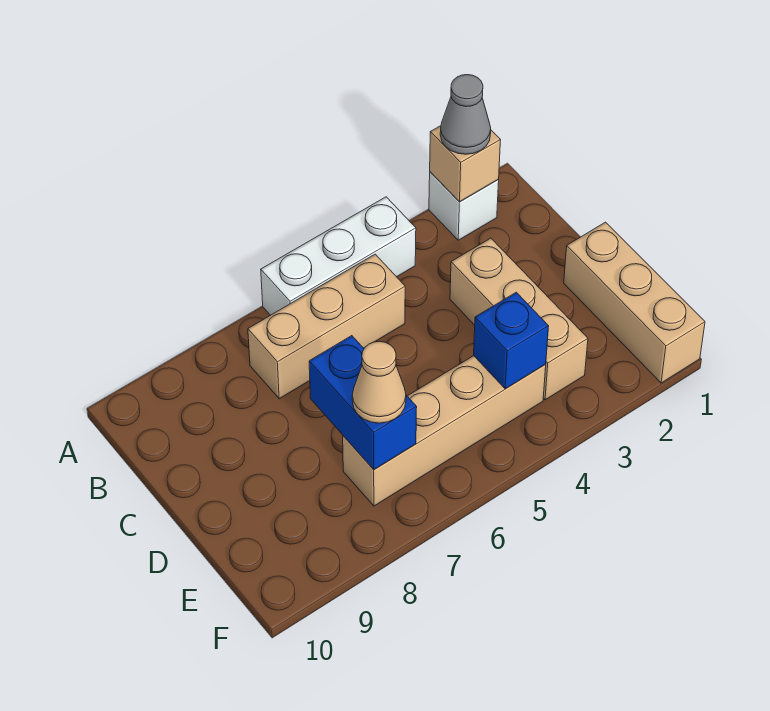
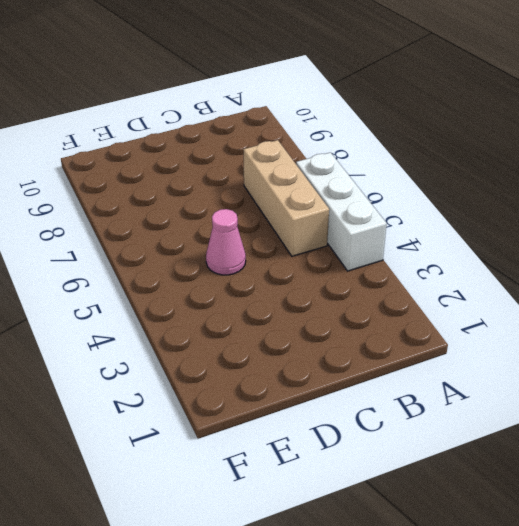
pink cone D5 level 1 -> none
none -> white brick A2 level 1
none -> tan brick C3:E3 level 1

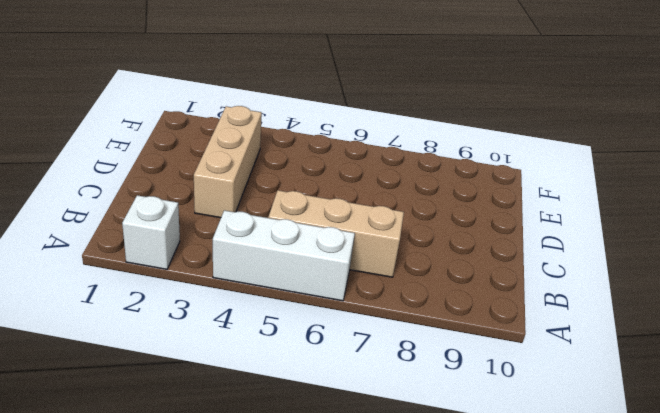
none -> tan brick D1:F1 level 1
none -> tan brick E4:E7 level 1

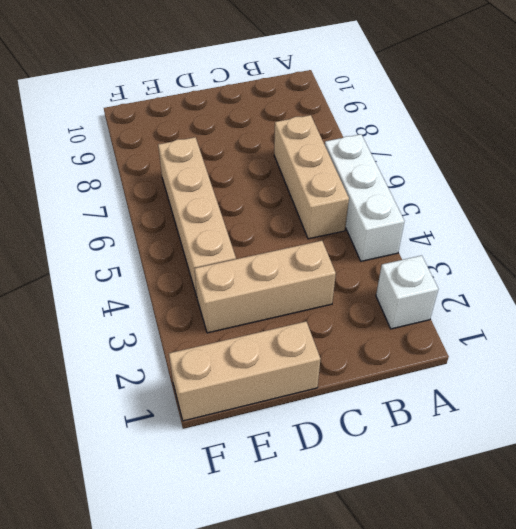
none -> tan brick A2 level 2
none -> blue brick D7:E7 level 2

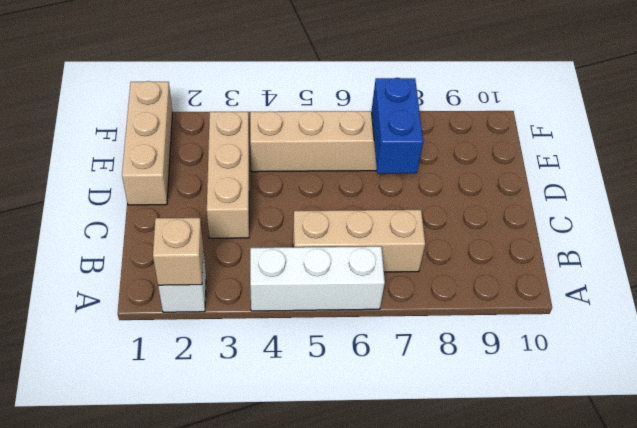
none -> blue brick E4 level 2
none -> grey cone A2 level 3

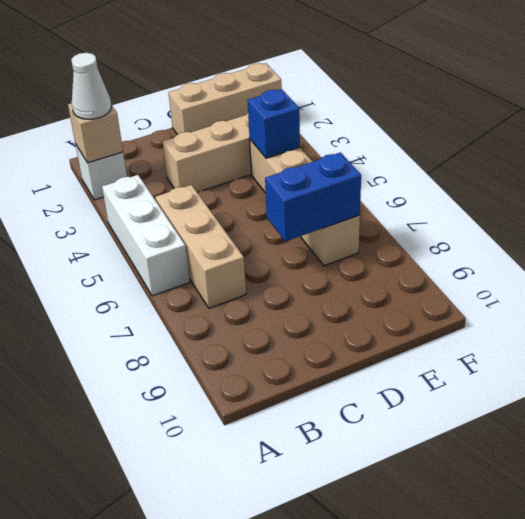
white cone A2 level 3 -> grey cone A2 level 3
none -> tan cone E7 level 3

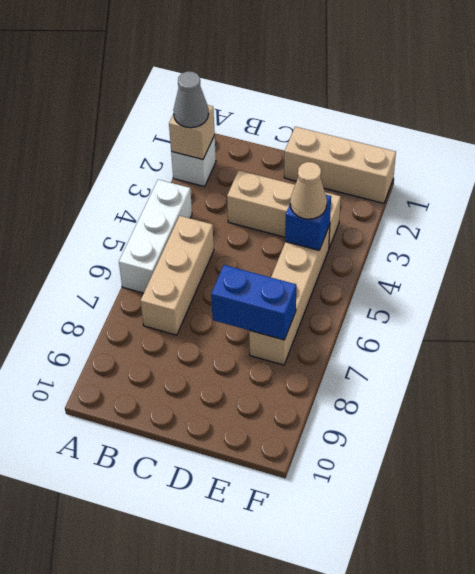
tan cone E4 level 3 -> tan cone E7 level 3

